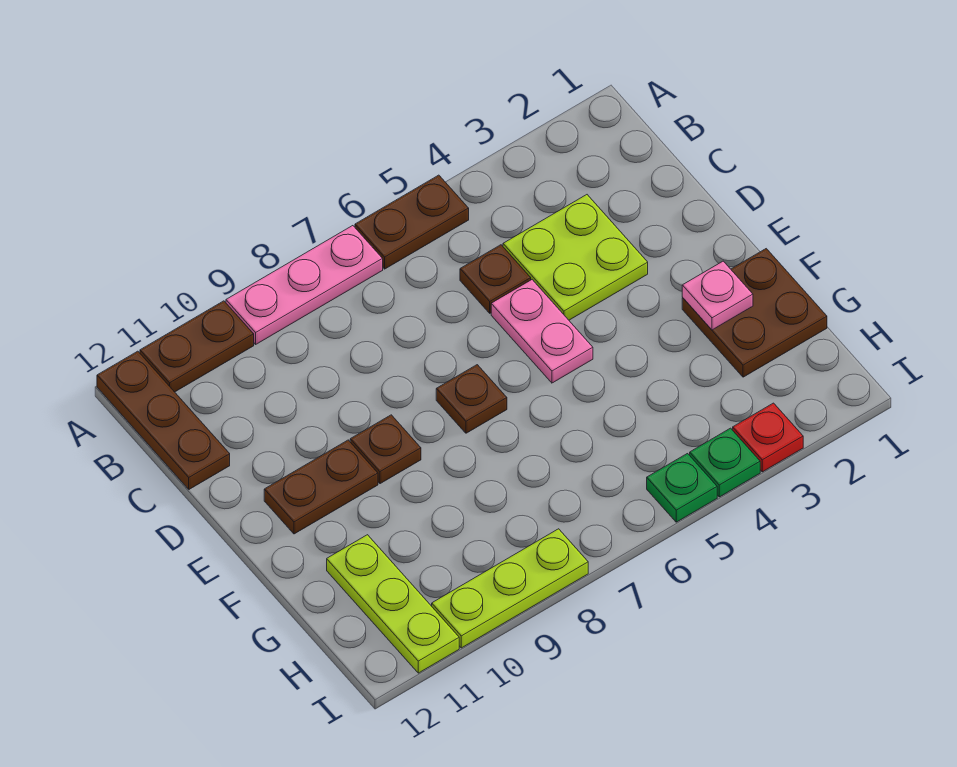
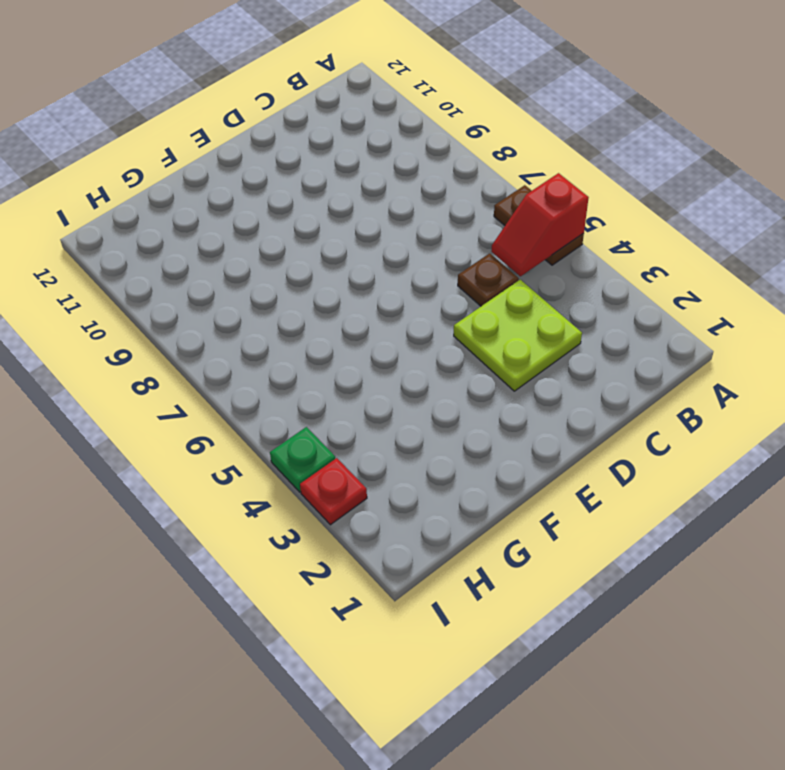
red slope A5:B5 level 2 top A -> none
none -> pink plate A7:A9 level 1
none -> brown plate A10:A11 level 1
none -> brown plate A12:C12 level 1

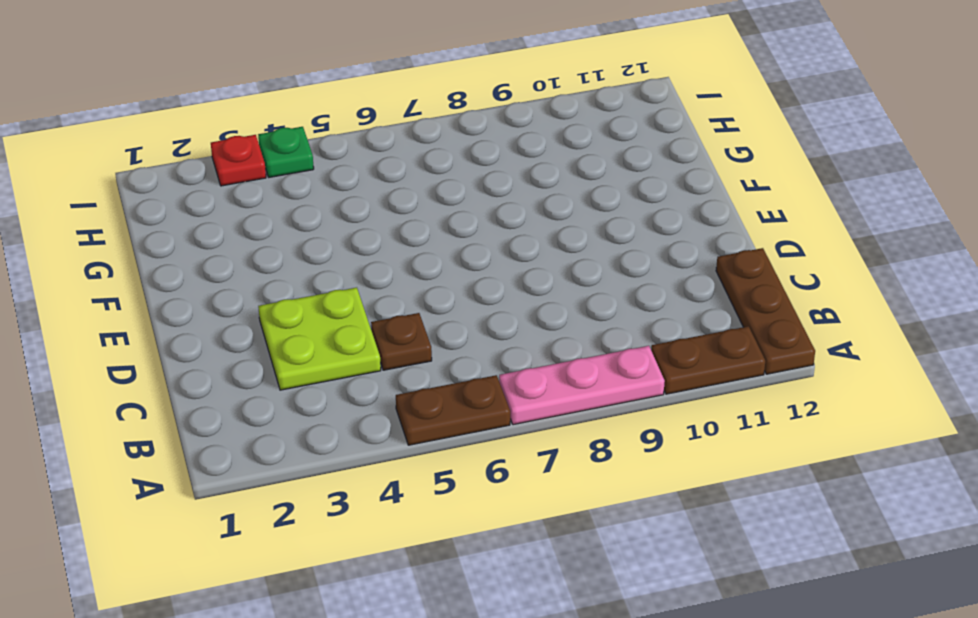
none -> pink plate D5:E5 level 1
none -> brown plate E7 level 1
none -> brown plate E9 level 1

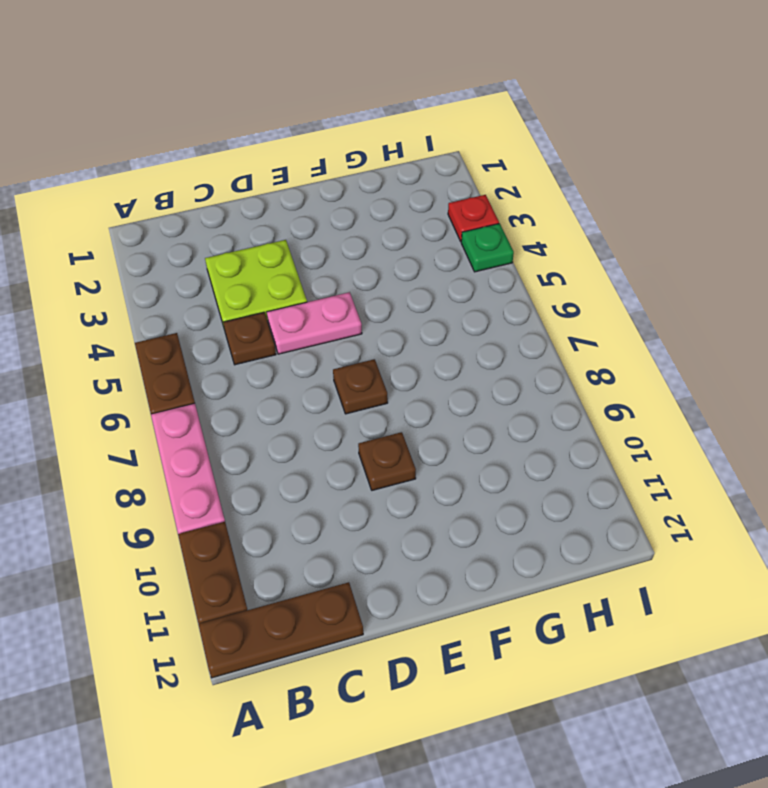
none -> brown plate E10:E11 level 1
none -> brown plate F1:G2 level 1
none -> lime plate G11:I11 level 1

